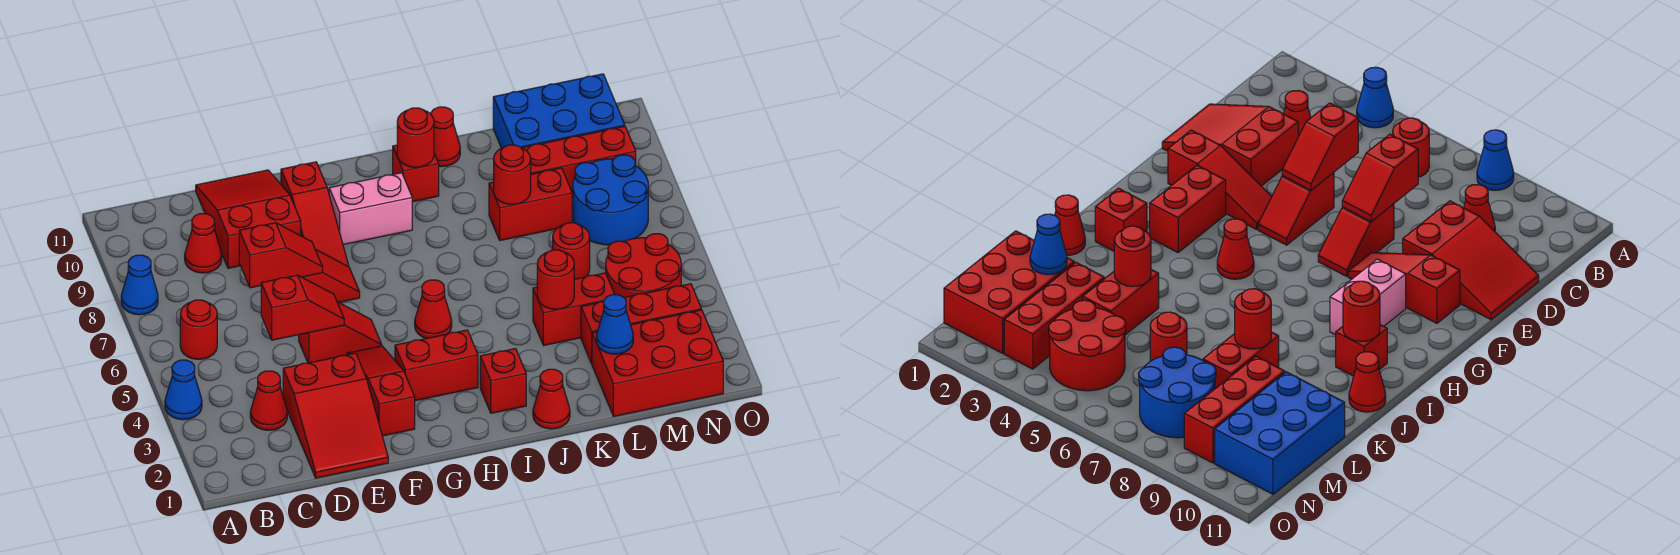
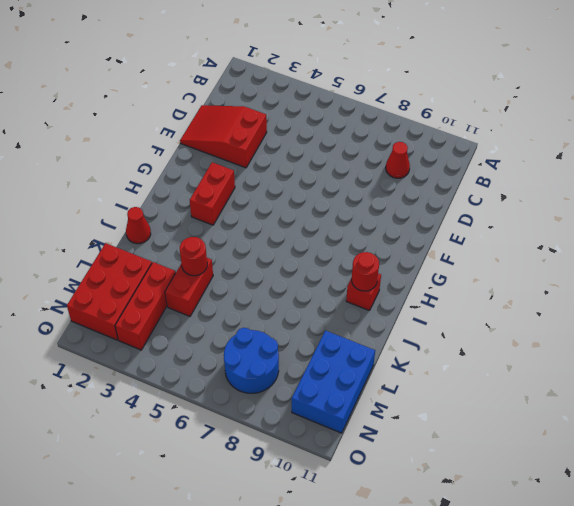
none -> blue cone A4 level 1
none -> blue cone A8 level 1
none -> red round brick B6 level 1
none -> red cone C3 level 1

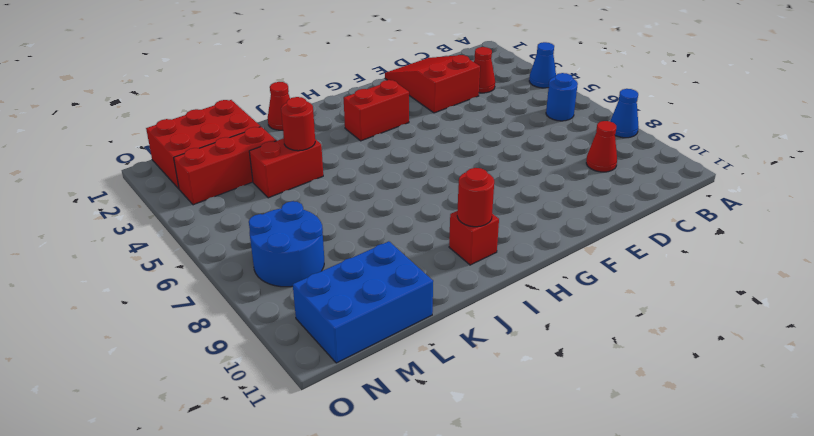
blue round brick B6 level 1 -> red round brick B6 level 1
none -> red slope D9:E11 level 1 top 9
none -> red slope E5:F5 level 1 top E
none -> red slope E7:F7 level 1 top E
none -> red slope F2:F4 level 1 top 2

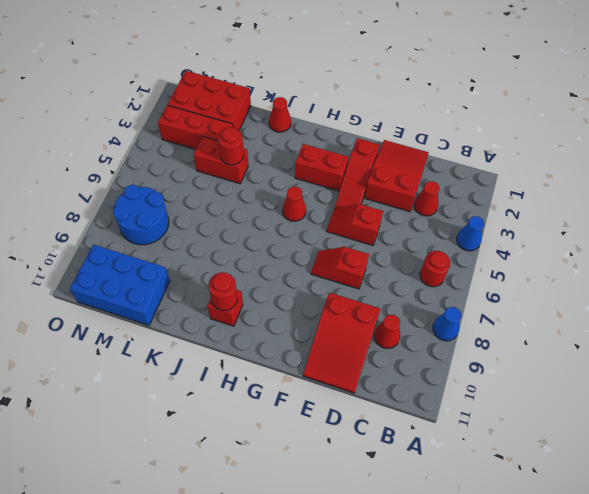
none -> red slope F8:F10 level 1 top 10
none -> pink brick G9:H9 level 1
none -> red brick I2 level 1
none -> red cone J11 level 1

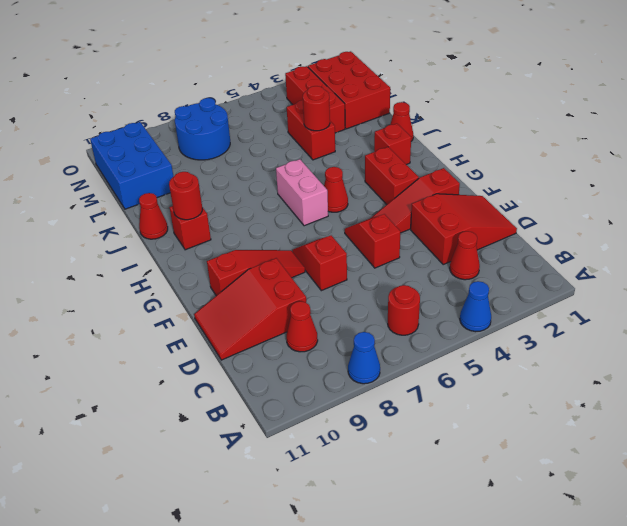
pink brick H6:I6 level 1 -> pink brick G9:H9 level 1
none -> red brick K8:L8 level 1
none -> red round brick L6 level 1
none -> red brick L9:N9 level 1
none -> red round brick M4:N5 level 1

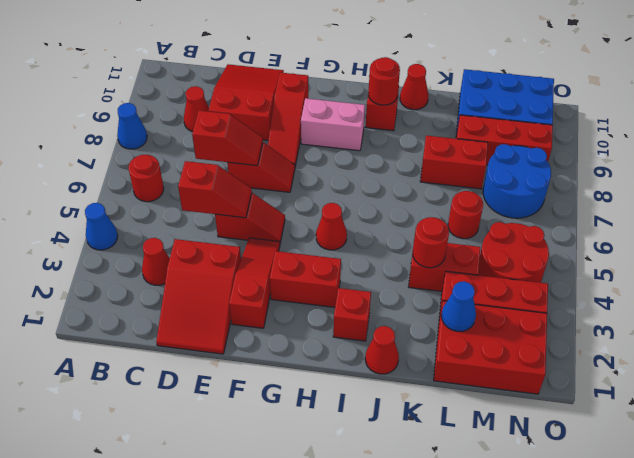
none -> red round brick K8 level 2

